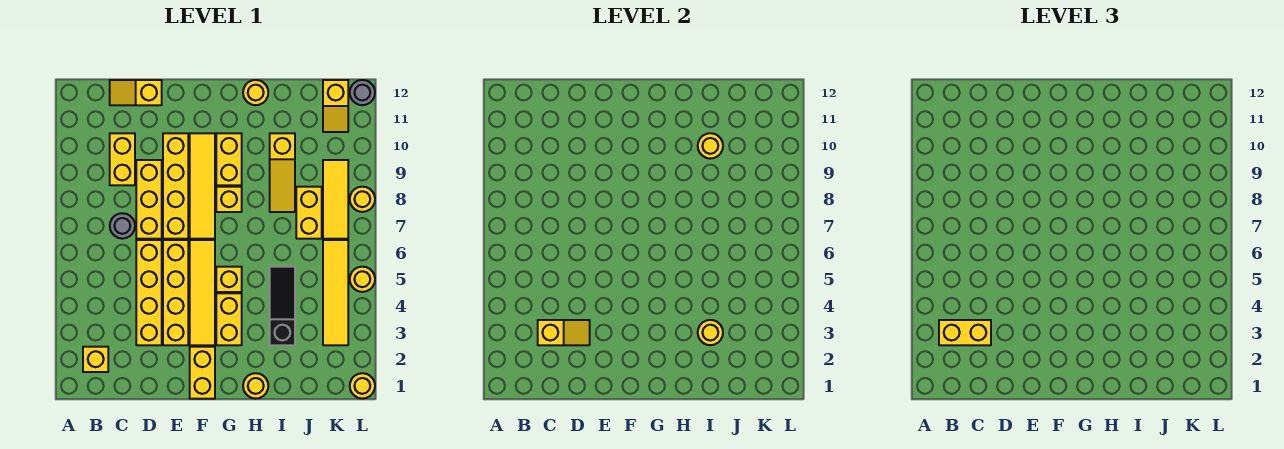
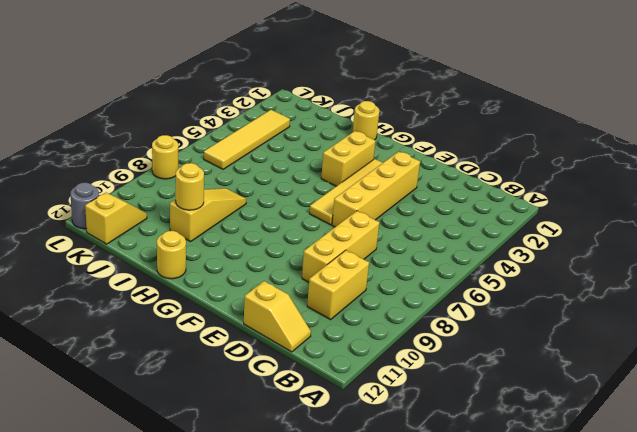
none -> yellow brick B2 level 1
none -> grey round brick C7 level 1
none -> yellow brick D3:D6 level 1
none -> yellow brick E7:E10 level 1

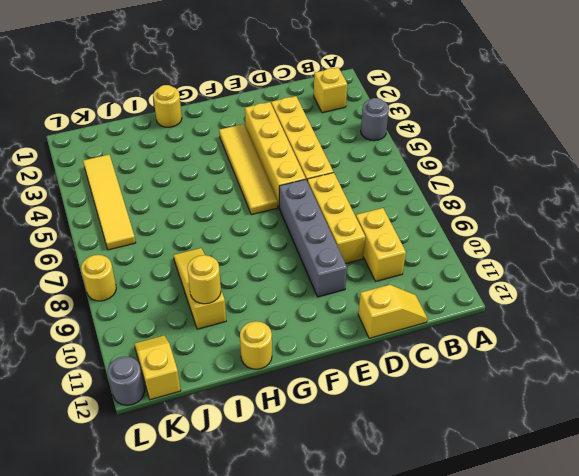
grey round brick A4 level 1 -> grey round brick C7 level 1
grey brick E7:E10 level 1 -> yellow brick E7:E10 level 1
none -> yellow brick F1:F2 level 1
none -> yellow tile F7:F10 level 1
none -> yellow brick G3:G4 level 1
none -> yellow brick G5 level 1

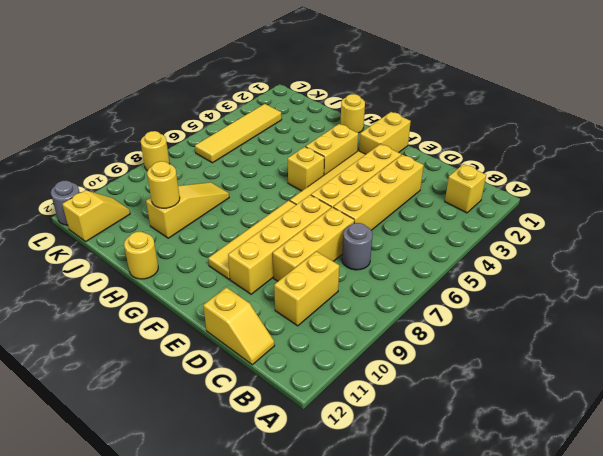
none -> yellow brick G8 level 1
none -> yellow brick G9:G10 level 1
none -> black slope I3:I5 level 1 top 3
none -> yellow brick J7:J8 level 1

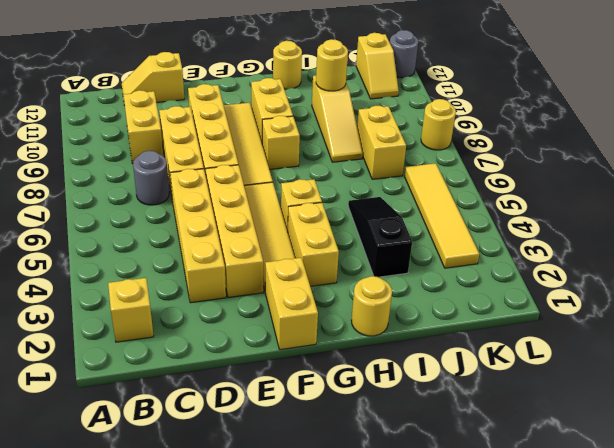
none -> yellow tile K7:K9 level 1
none -> yellow round brick L1 level 1
none -> yellow round brick L5 level 1
none -> yellow slope C3:D3 level 2 top C

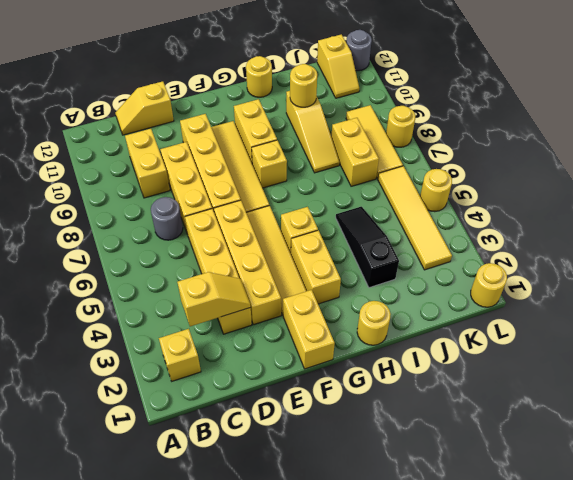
none -> yellow round brick I3 level 2
none -> yellow brick B3:C3 level 3

